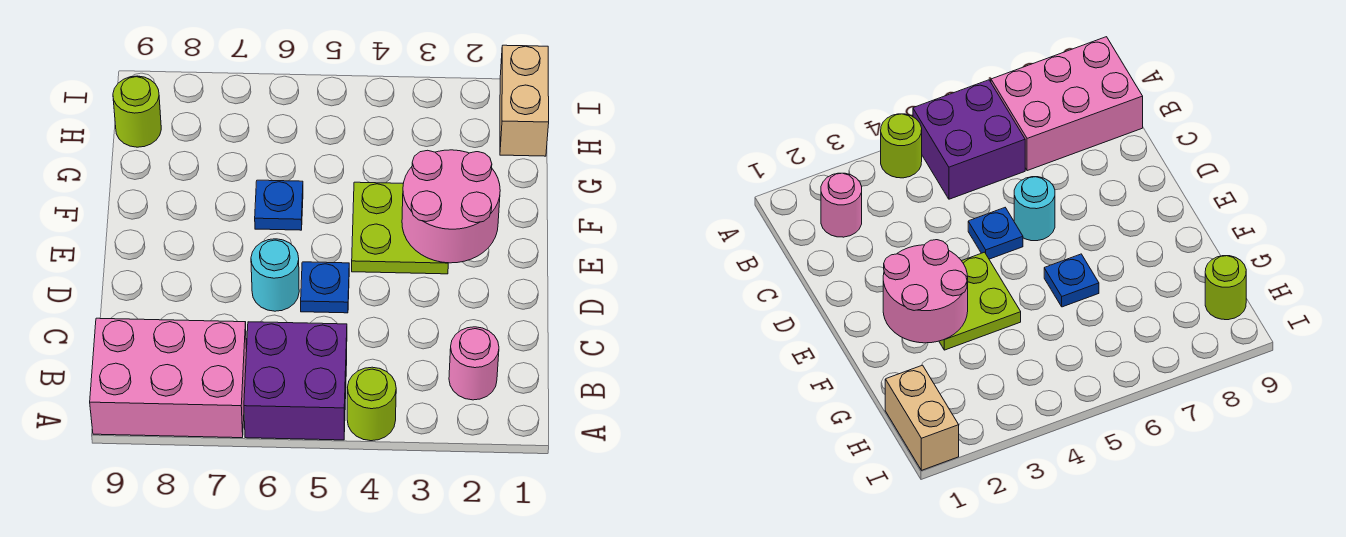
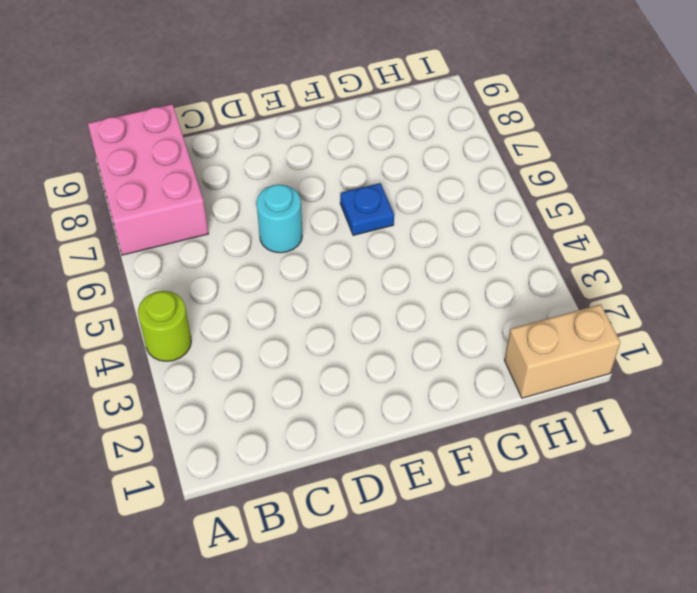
none -> purple brick A5:B6 level 1
none -> pink round brick B2 level 1

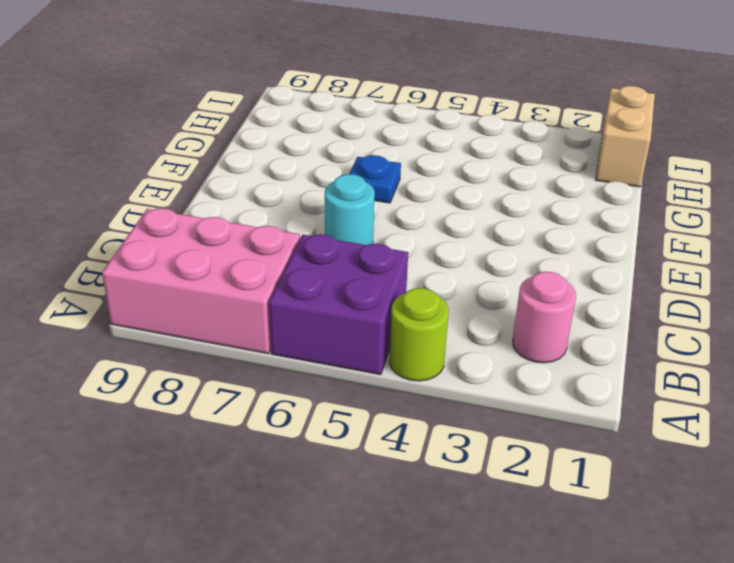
none -> blue plate D5 level 1
none -> lime plate E3:F4 level 1

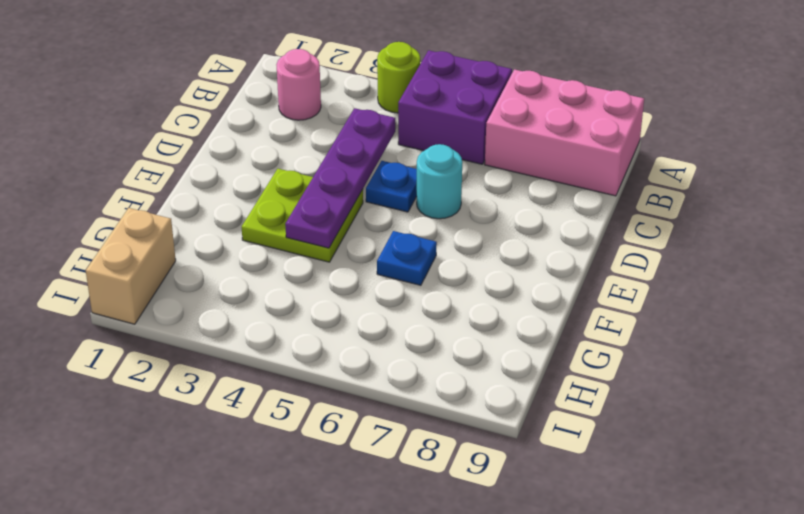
purple plate C4:F4 level 2 -> none
none -> lime round brick H9 level 1
none -> pink round brick E2:F3 level 2

